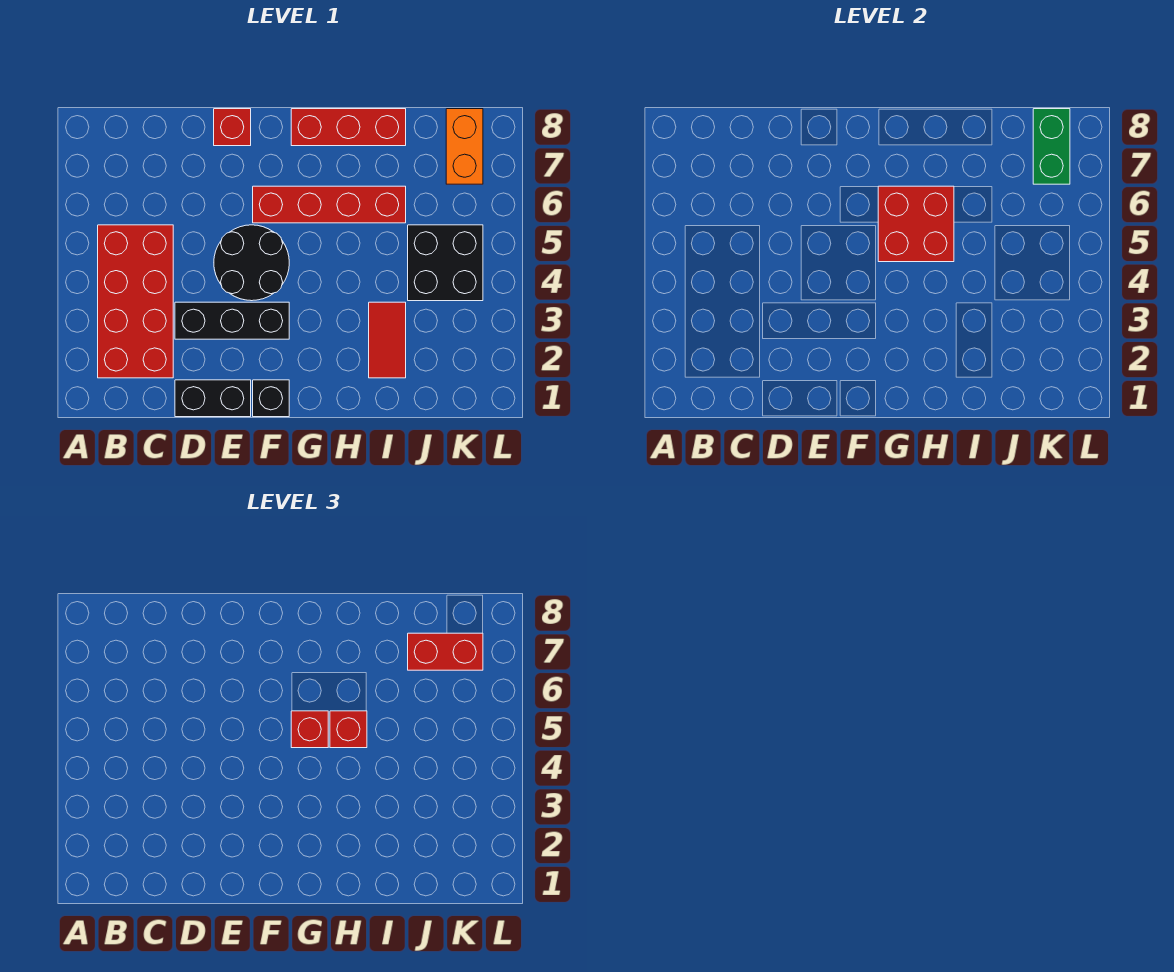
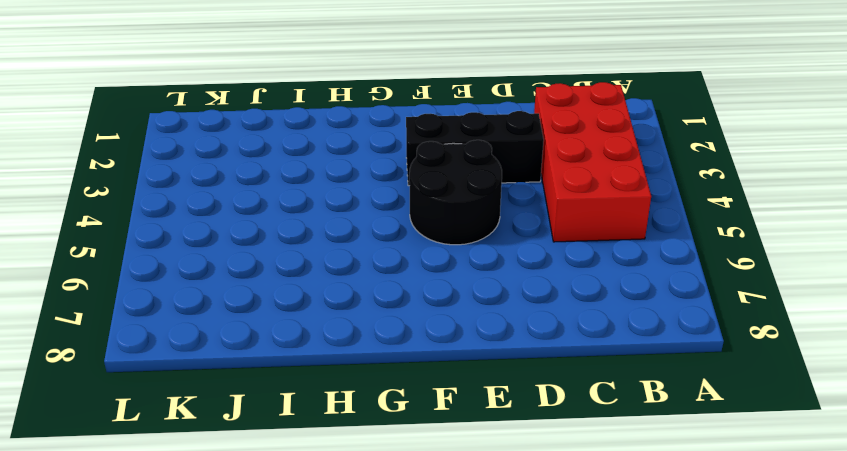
none -> black brick D1:E1 level 1
none -> red brick E8 level 1
none -> black brick F1 level 1

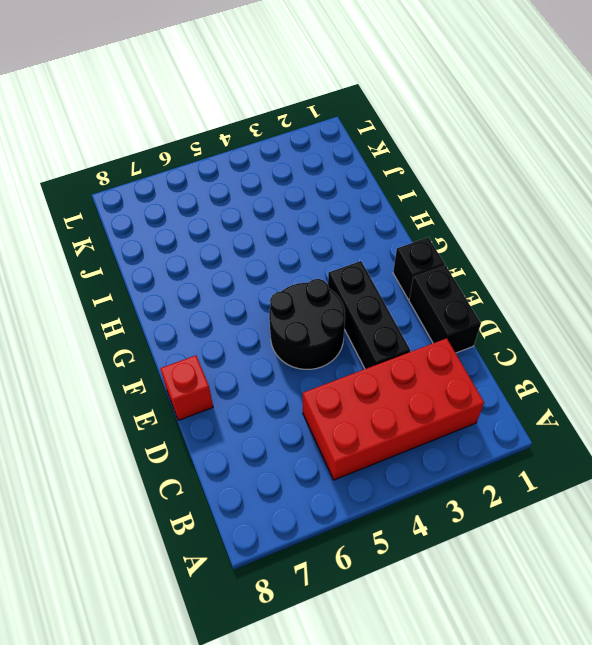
none -> red brick F6:I6 level 1
none -> red brick G8:I8 level 1
none -> red tile I2:I3 level 1

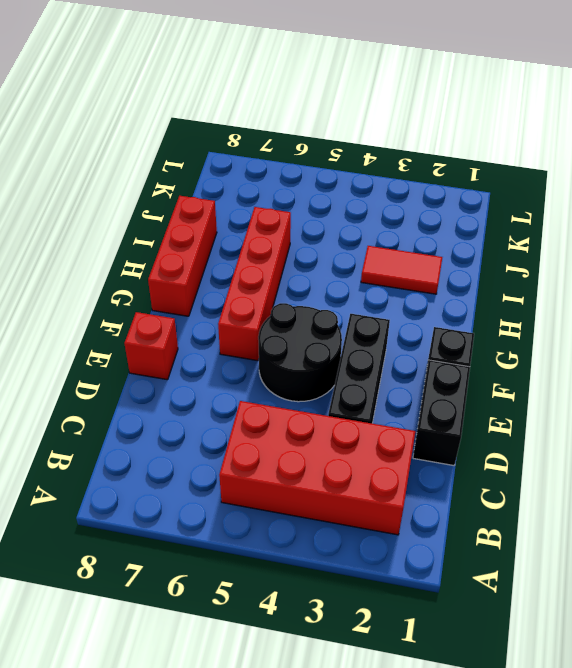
none -> black brick J4:K5 level 1
none -> orange brick K7:K8 level 1
none -> red brick G5:H6 level 2

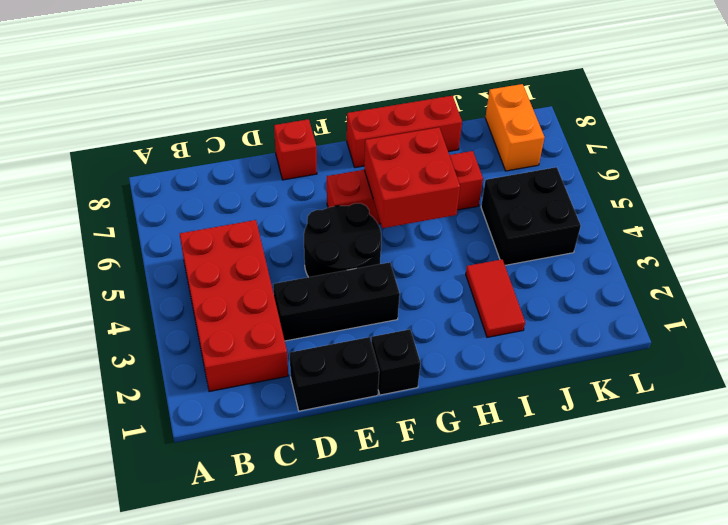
none -> green brick K7:K8 level 2
none -> red brick G5 level 3
none -> red brick H5 level 3

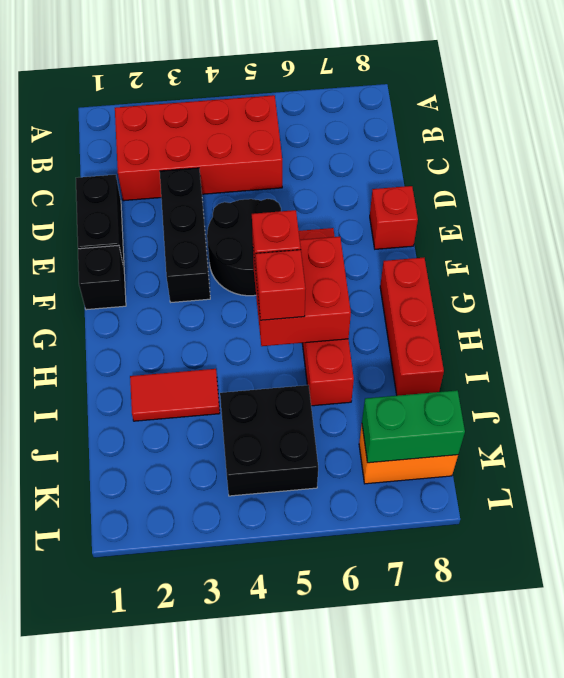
none -> red brick J7:K7 level 3

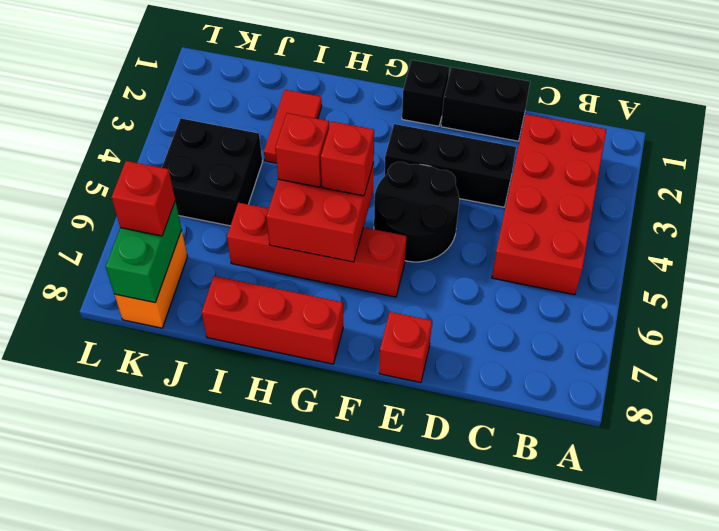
red brick K7 level 3 -> red brick J7:K7 level 3

